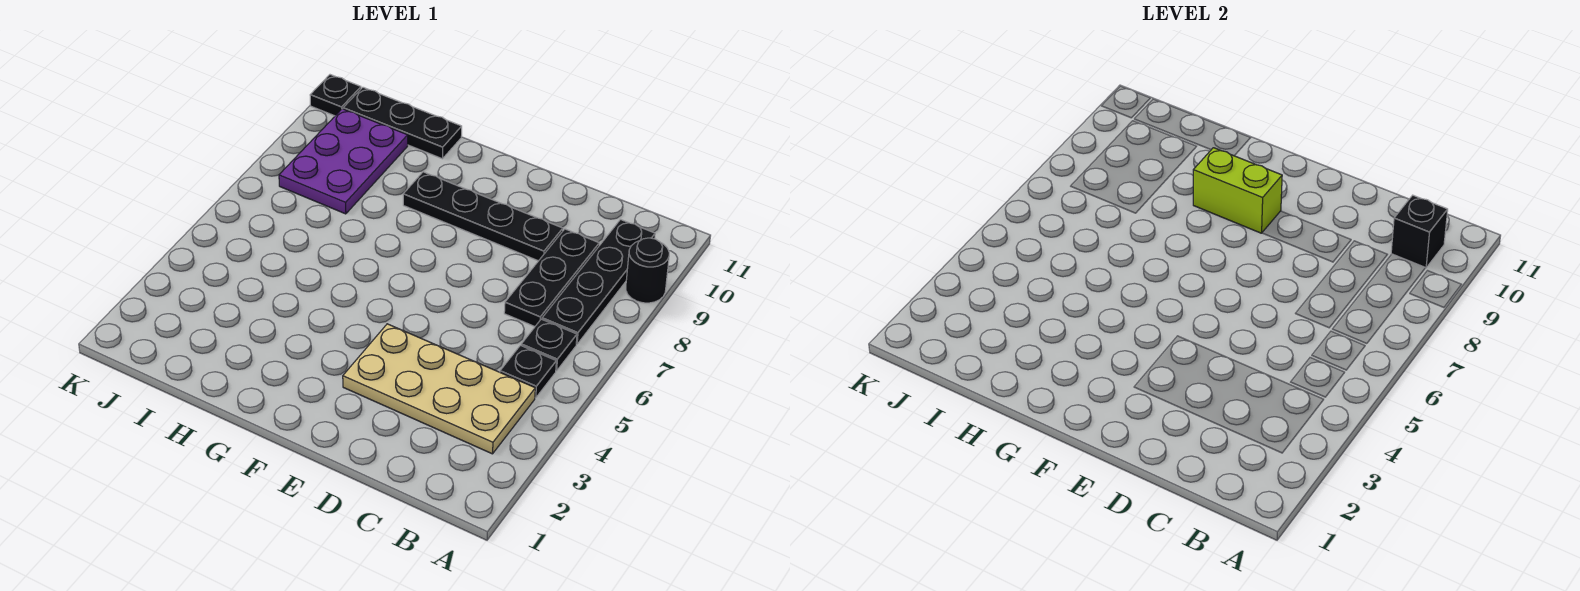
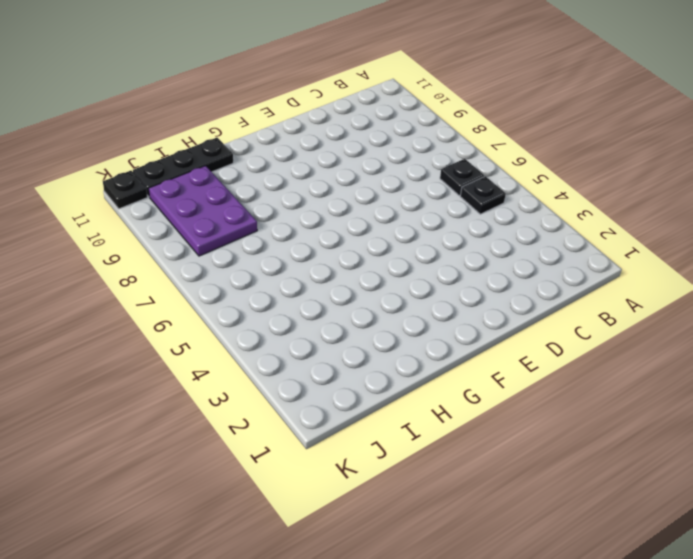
none -> black round brick A9 level 1
none -> tan plate B3:E4 level 1
none -> black plate B7:B10 level 1

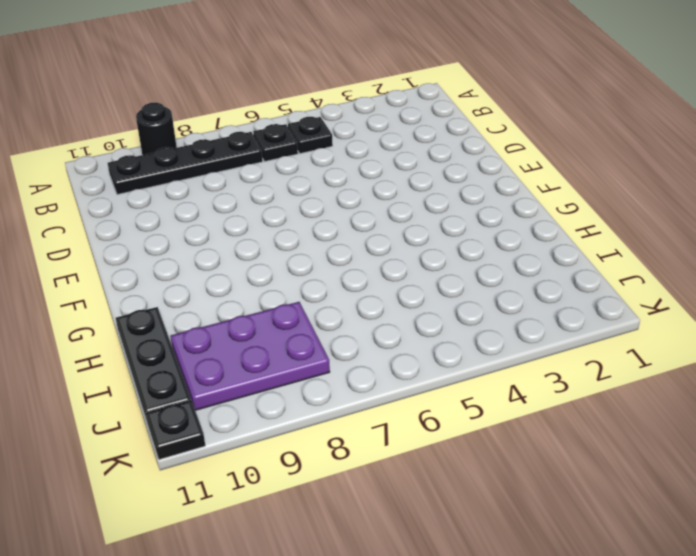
none -> tan plate B3:E4 level 1
none -> black plate C7:C9 level 1
none -> black plate D9:G9 level 1

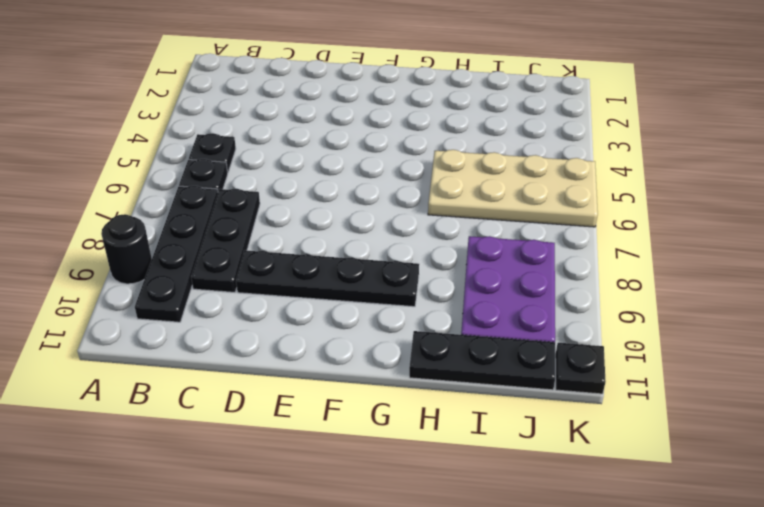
tan plate H5:K6 level 1 -> tan plate B3:E4 level 1
none -> black brick B10 level 2
none -> lime brick F9:G9 level 2

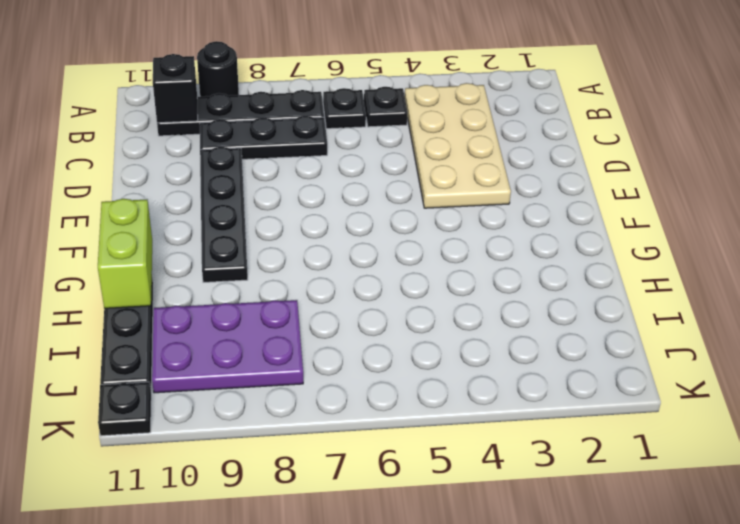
lime brick G11:H11 level 2 -> lime brick F9:G9 level 2

